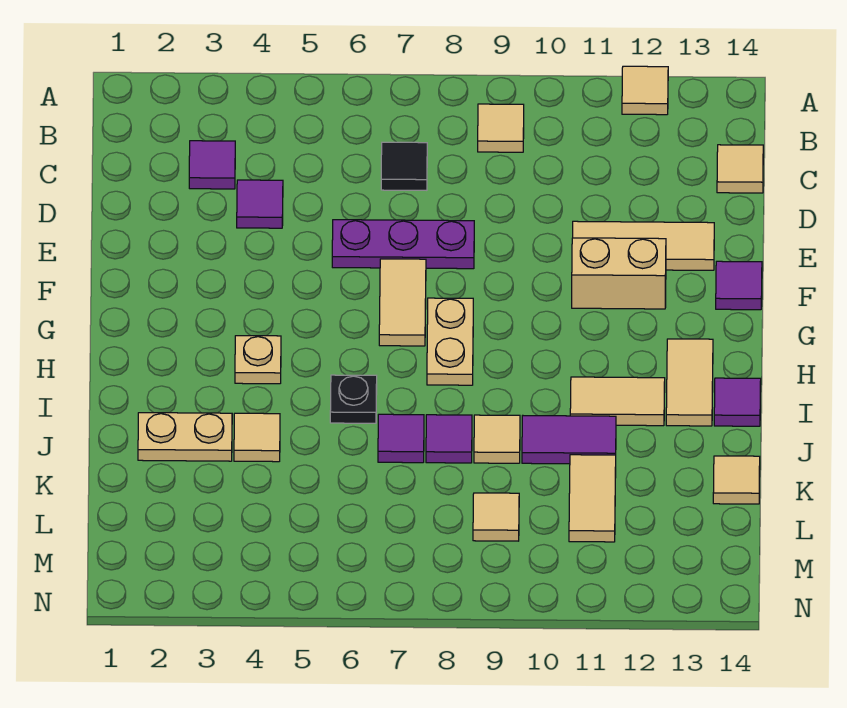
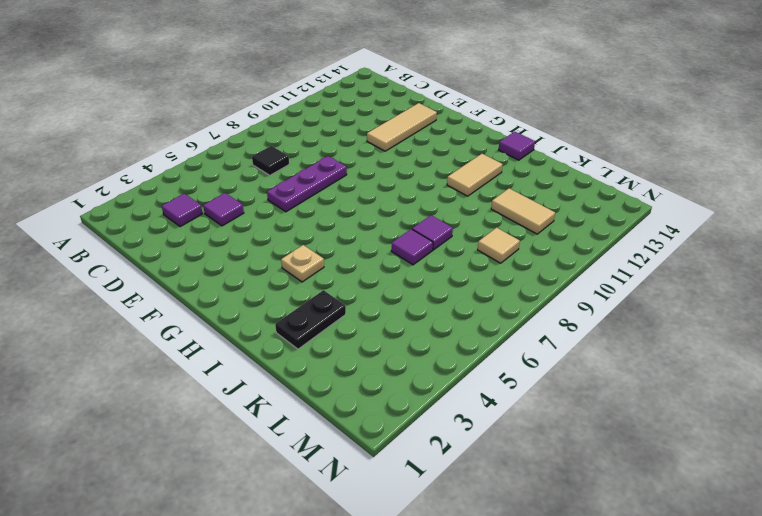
black plate J2:J3 level 1 -> tan plate J2:J3 level 1
none -> tan tile A12 level 1
none -> tan tile B9 level 1
none -> tan tile C14 level 1

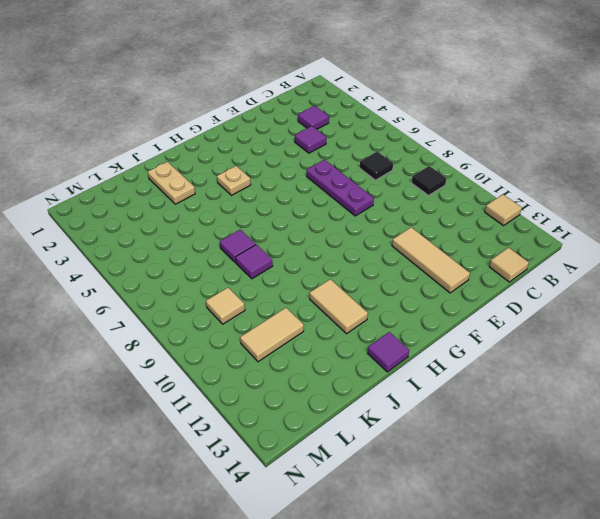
black tile B9 level 1 -> tan tile B9 level 1
none -> tan tile F7:G7 level 1
none -> tan brick F11:F12 level 1
none -> purple tile F14 level 1

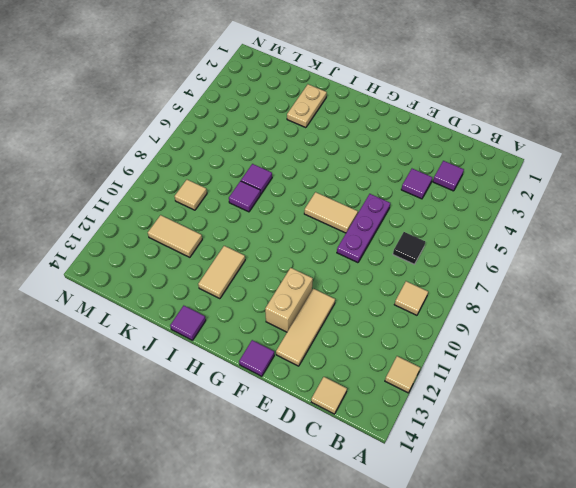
none -> tan plate G8:H8 level 1
none -> tan plate H4 level 1
none -> tan tile H13:I13 level 1

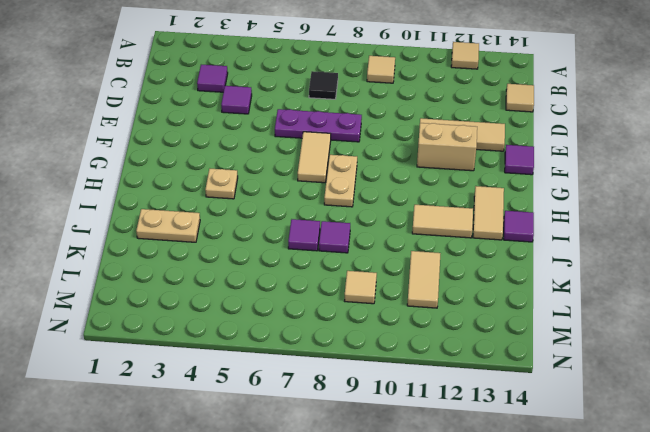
none -> black plate I6 level 1
none -> tan tile J4 level 1
none -> tan tile J9 level 1

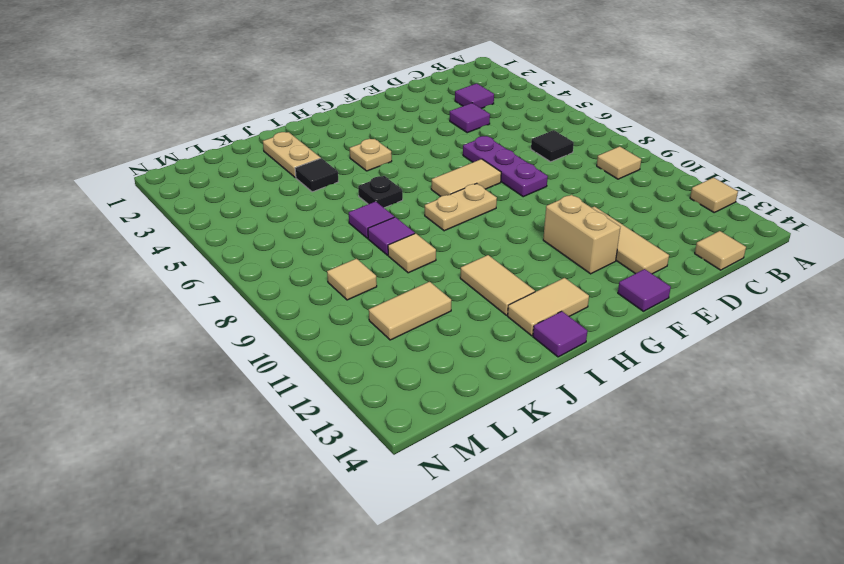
black tile J4 level 1 -> tan tile J4 level 1
none -> purple tile J10:J11 level 1
none -> tan tile K14 level 1

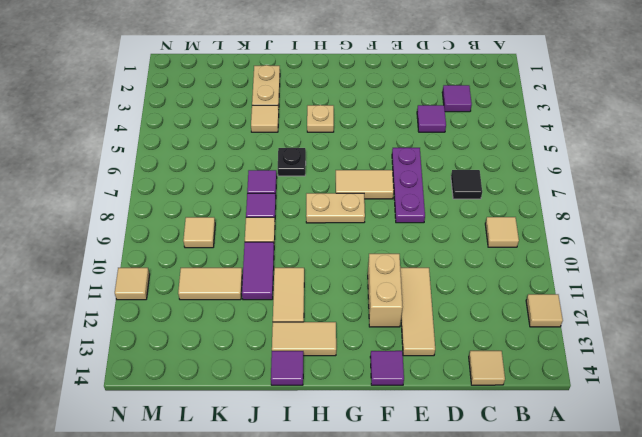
tan tile N11 level 1 -> tan tile K14 level 1

